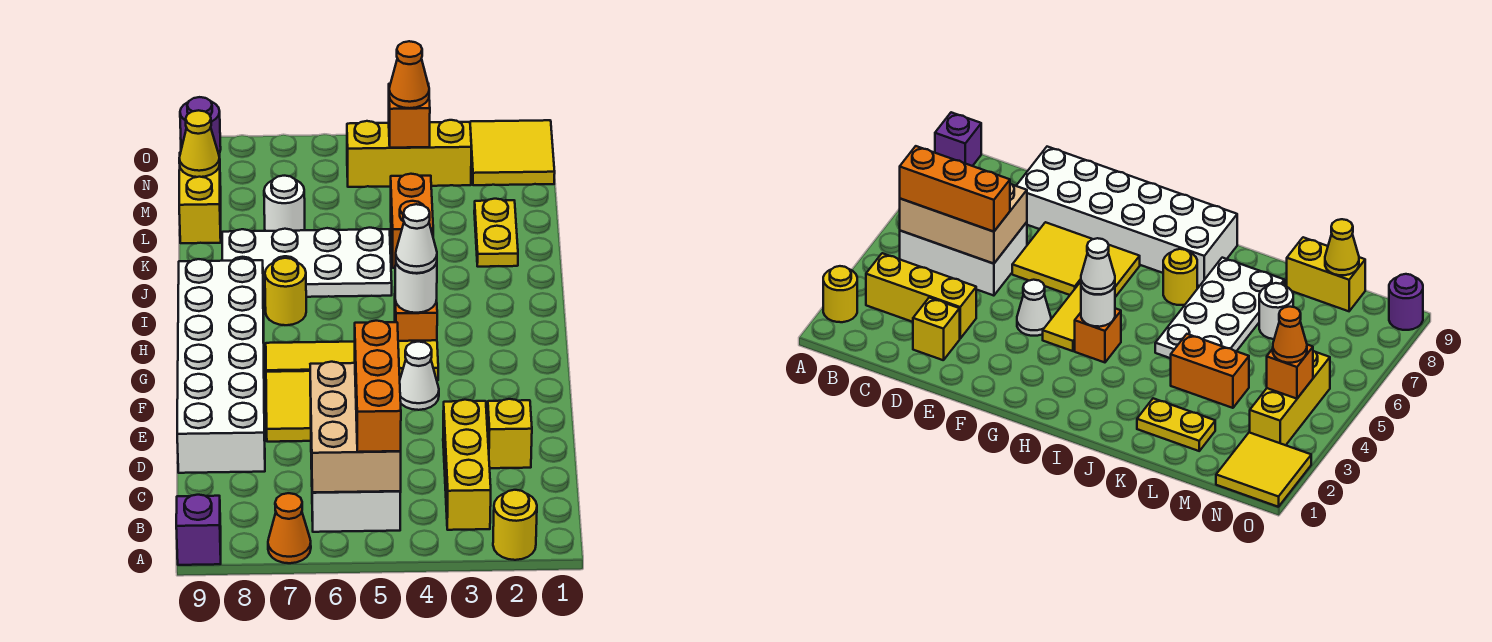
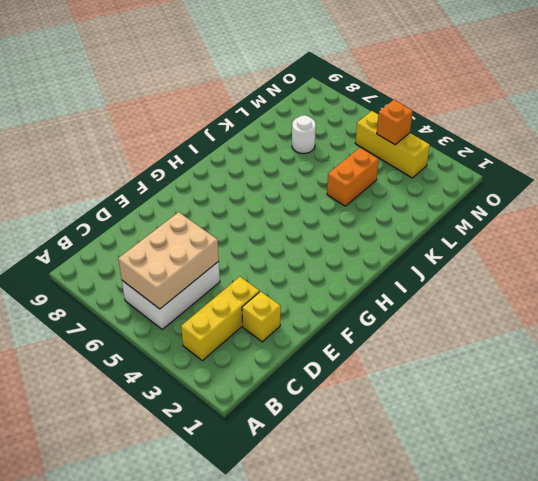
none -> yellow round brick A2 level 1
none -> orange cone A7 level 1
none -> purple brick A9 level 1

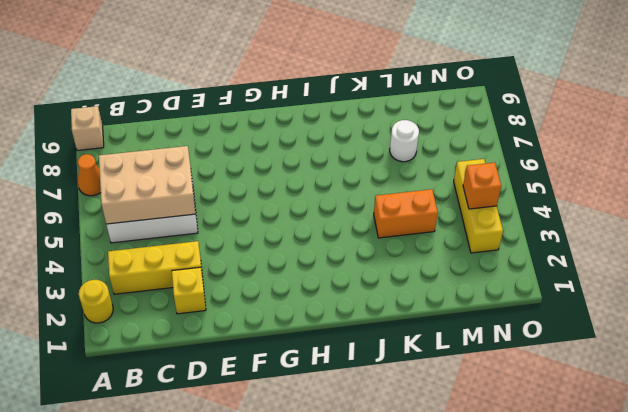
tan brick A9 level 1 -> purple brick A9 level 1
none -> white brick D8:I9 level 1
none -> yellow tile E6:F7 level 1
none -> white cone F4 level 1

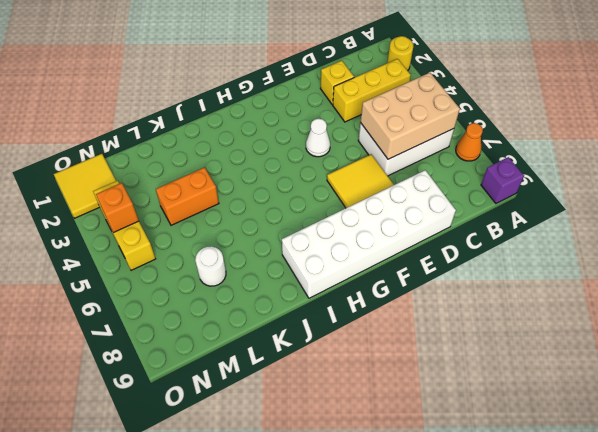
none -> yellow tile G4:G7 level 1
none -> orange brick H4 level 1
none -> yellow round brick I7 level 1

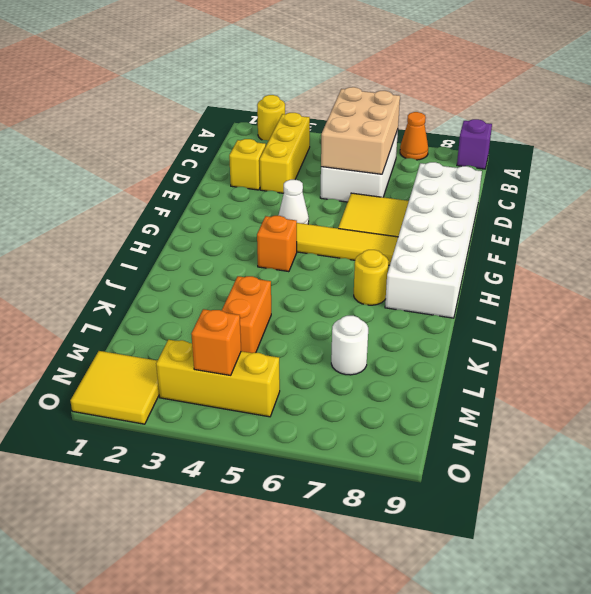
none -> white plate J5:K8 level 1
none -> yellow plate K2:L2 level 1
none -> yellow brick L9:M9 level 1

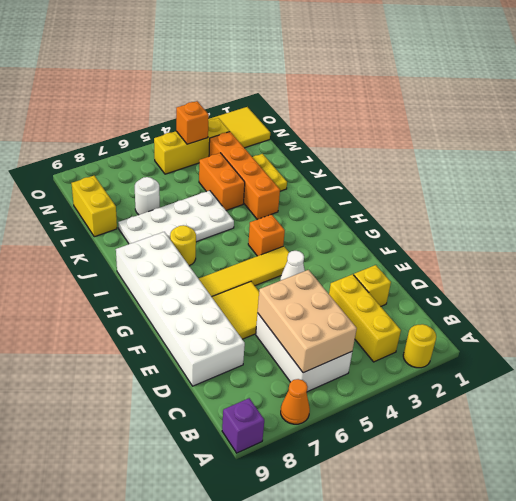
orange brick J3:M3 level 1 -> none
none -> purple round brick O9 level 1
none -> white round brick H4 level 2
none -> yellow cone M9 level 2

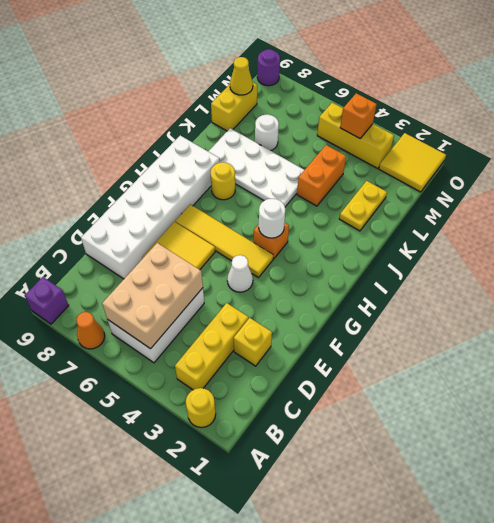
none -> orange brick B5:D5 level 3
none -> white cone H4 level 3
none -> orange cone N4 level 3

